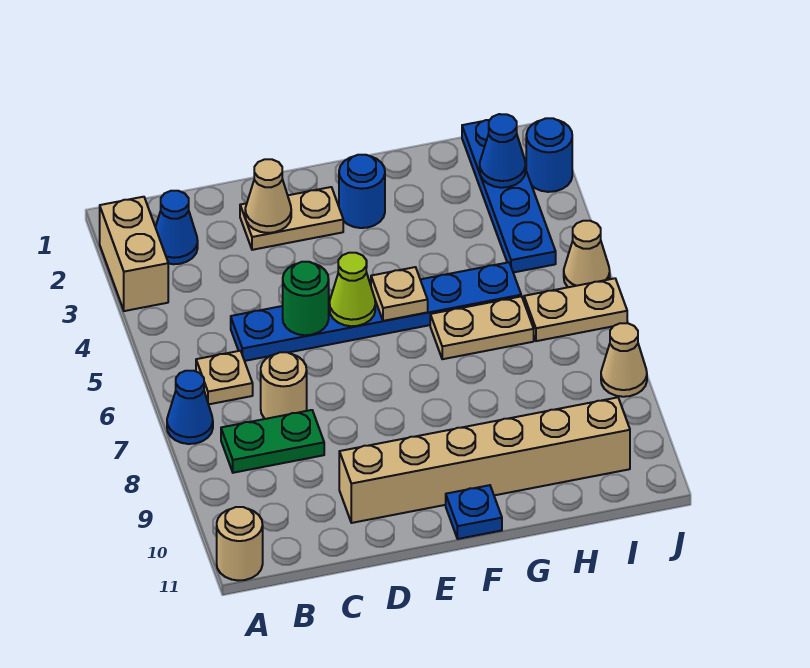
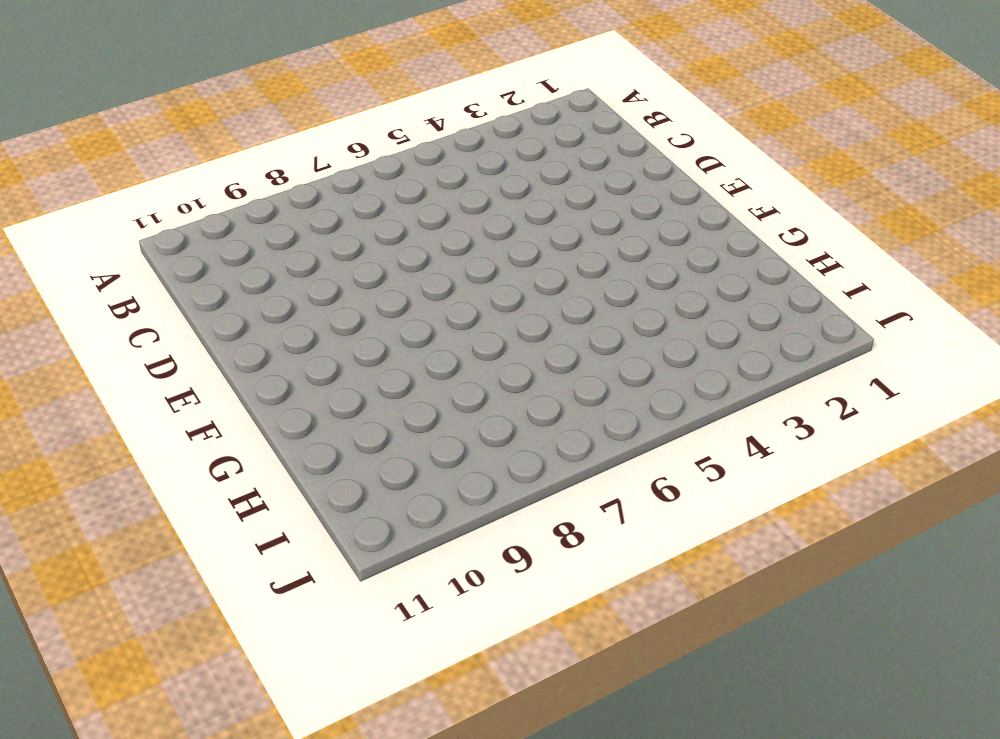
none -> tan brick A2:A3 level 1
none -> blue cone A7 level 1
none -> tan round brick A11 level 1

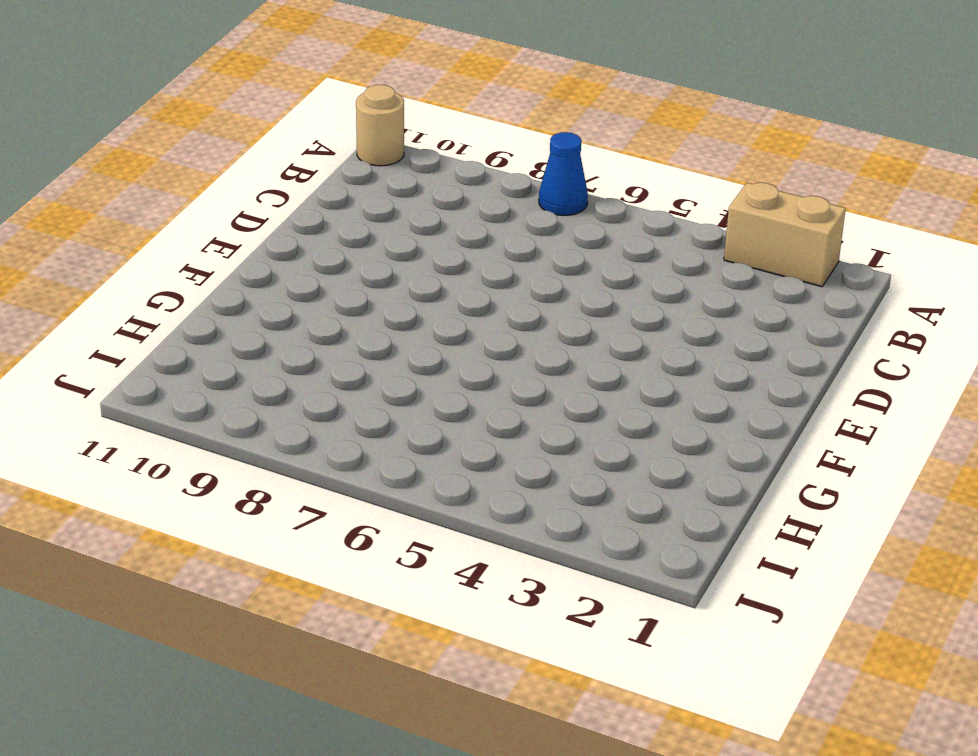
none -> blue cone B2 level 1
none -> tan plate B6 level 1
none -> green plate B8:C8 level 1

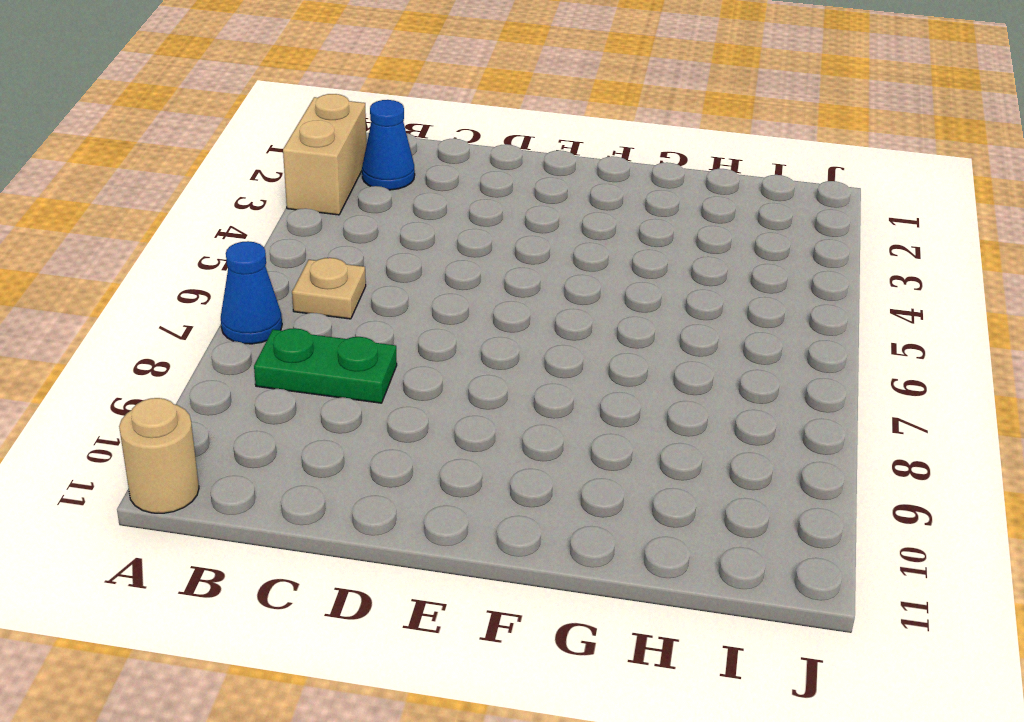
none -> blue plate C5:H5 level 1
none -> tan round brick C7 level 1
none -> tan plate D2:E2 level 1

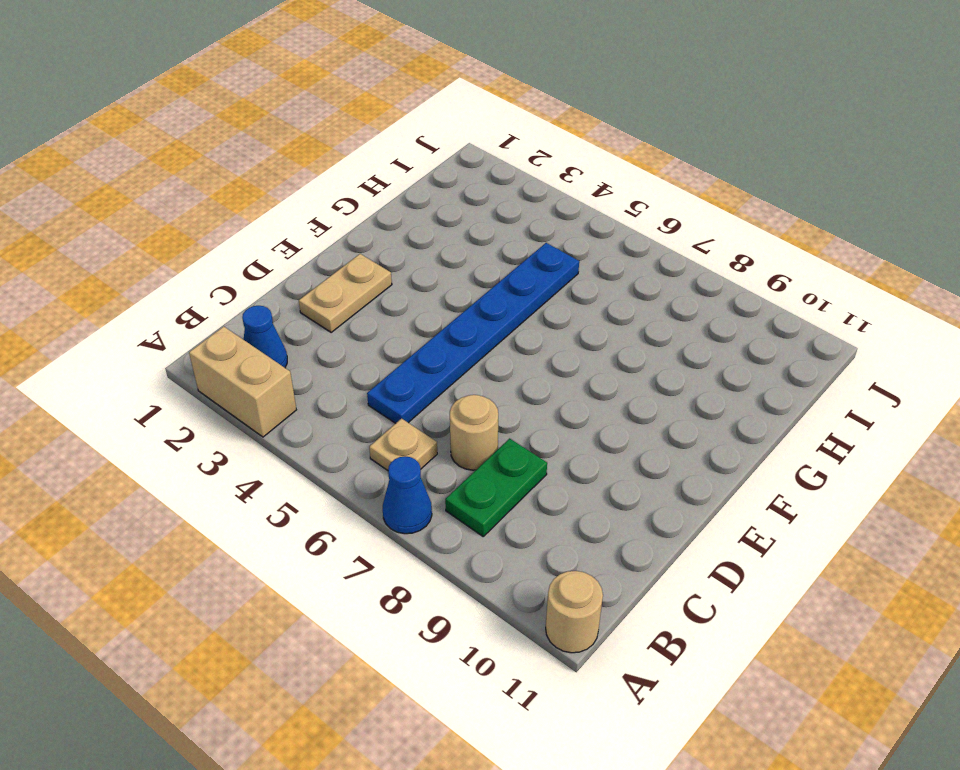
none -> tan brick D10:I10 level 1
none -> blue round brick F2 level 1
none -> blue plate F11 level 1

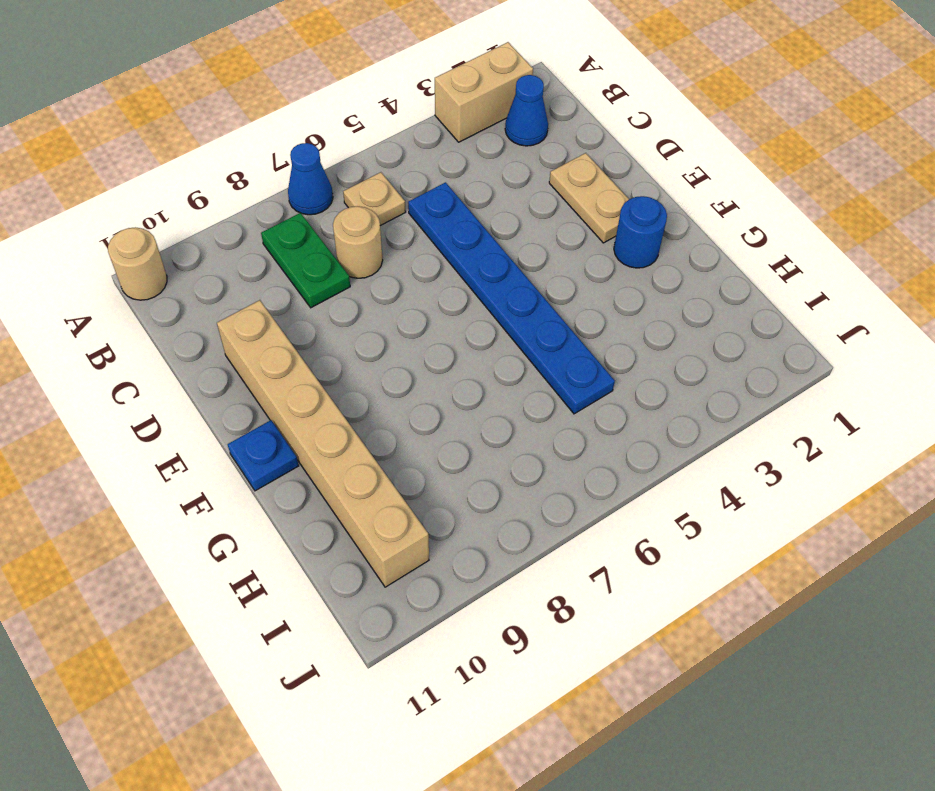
none -> tan plate G6:H6 level 1
none -> blue plate I1:I4 level 1
none -> tan plate I6:J6 level 1

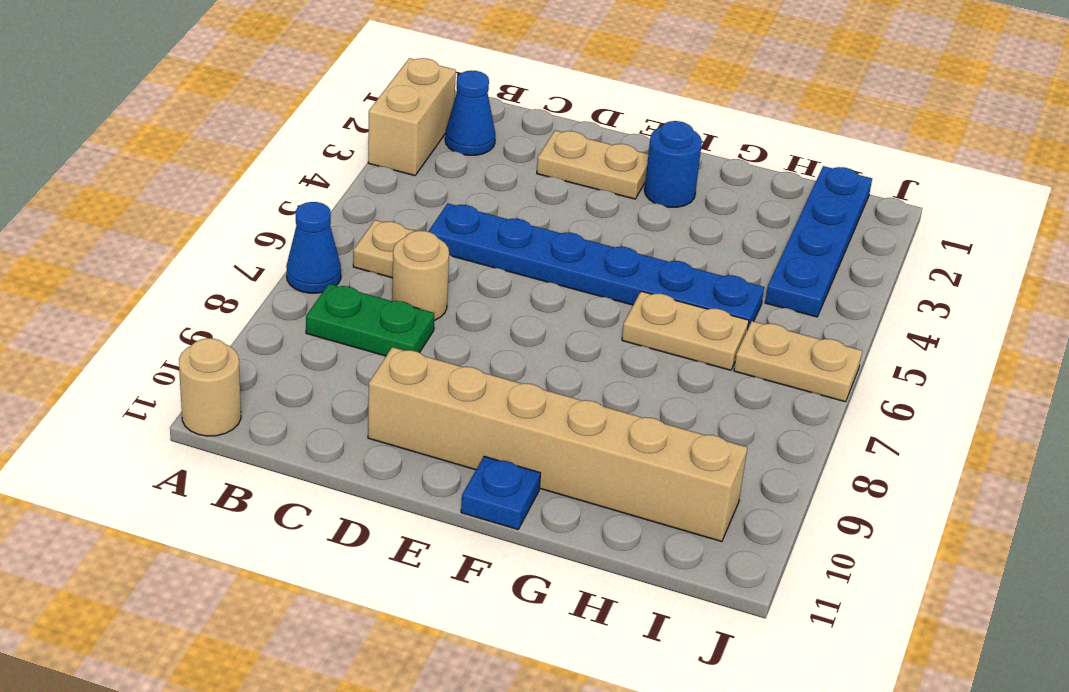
none -> blue round brick J2 level 1
none -> tan cone J5 level 1
none -> tan cone J8 level 1

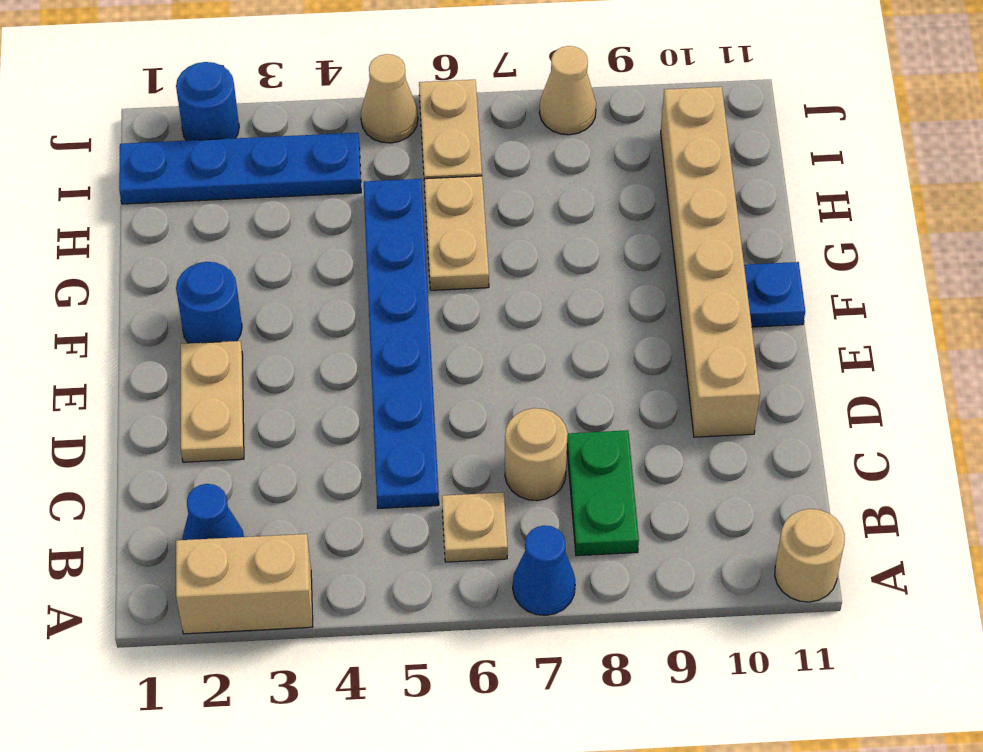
none -> tan cone D2 level 2
none -> green round brick D5 level 2
none -> lime cone E5 level 2

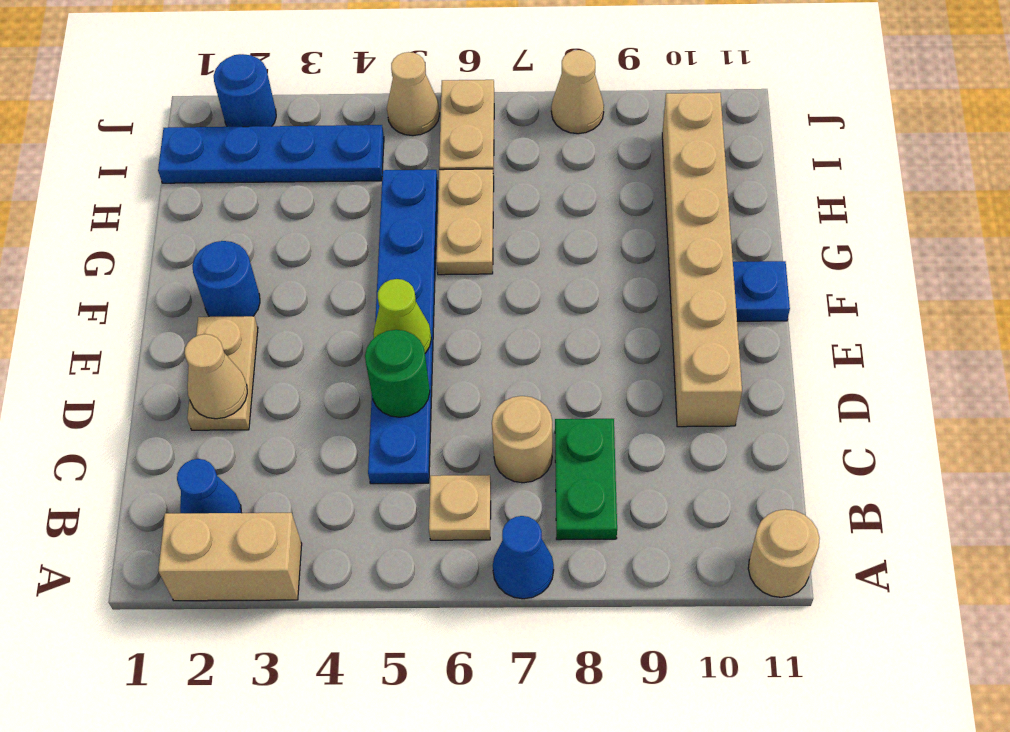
none -> tan plate F5 level 2
none -> blue cone I2 level 2

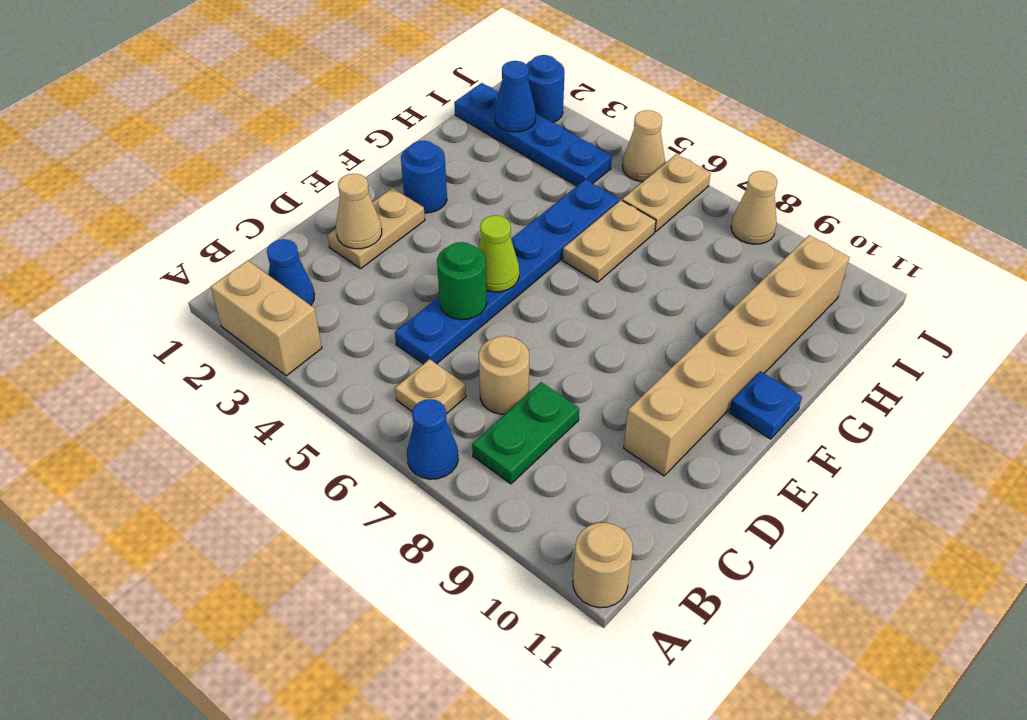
none -> tan plate F5 level 2

